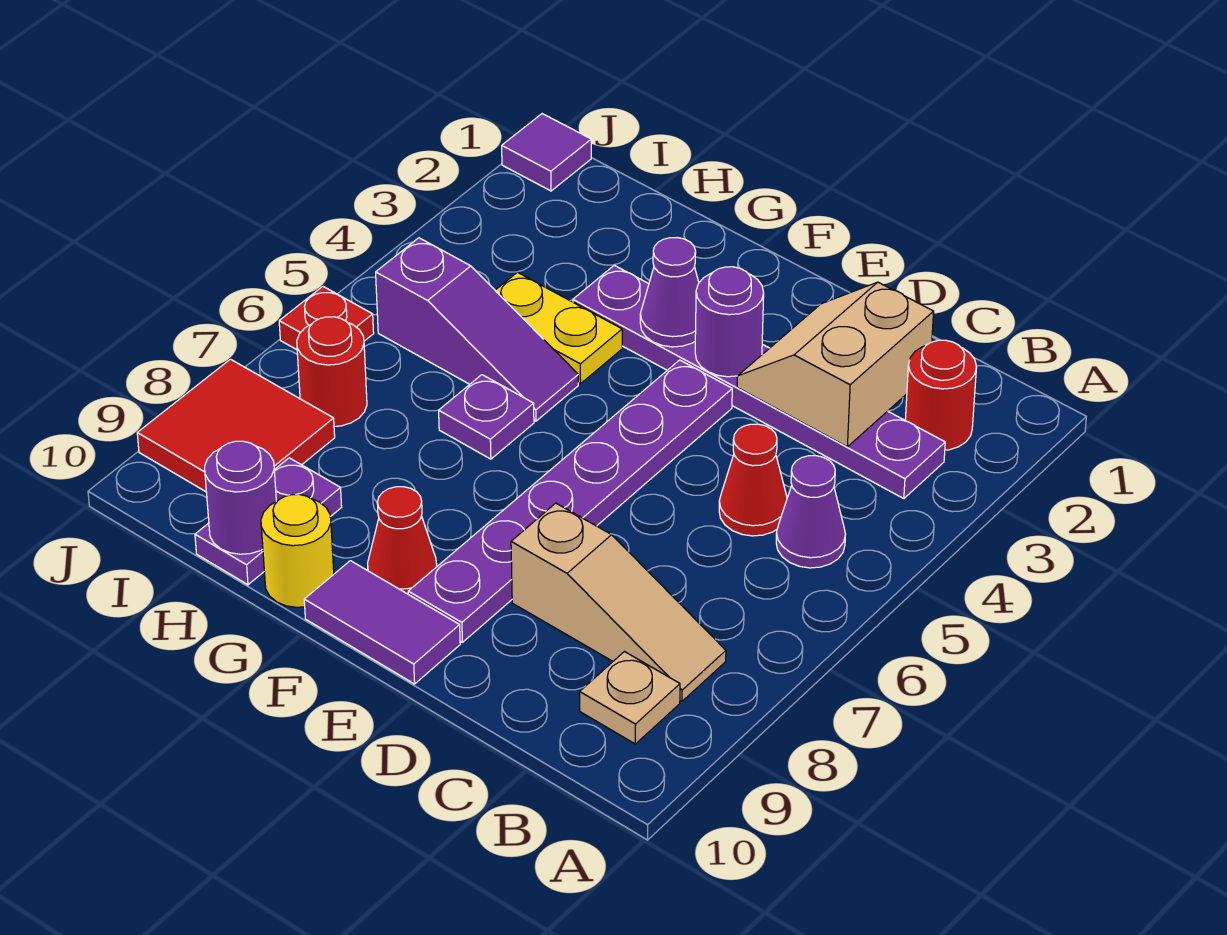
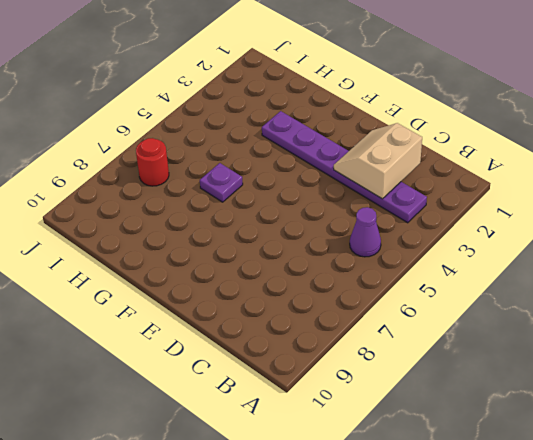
none -> red round brick B2 level 1
none -> tan slope B8:D8 level 1 top D
none -> tan plate B9 level 1

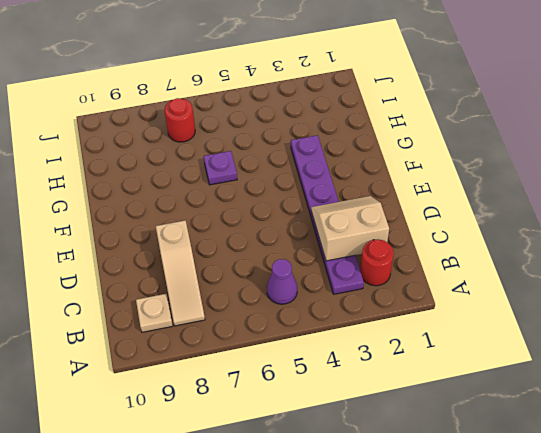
none -> red cone C5 level 1
none -> purple plate E4:E9 level 1
none -> purple tile E10:F10 level 1

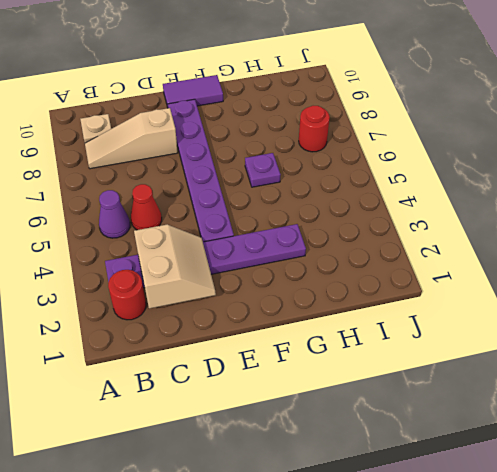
none -> red cone F9 level 1
none -> yellow plate G4:H4 level 1
none -> purple slope G5:I5 level 1 top I

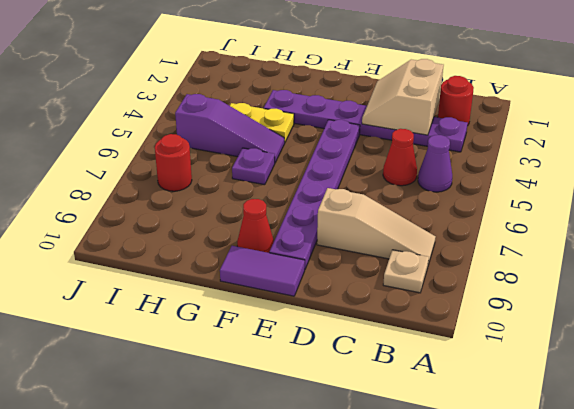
none -> yellow round brick G10 level 1
none -> purple plate H9:H10 level 1
none -> red tile I8:J9 level 1

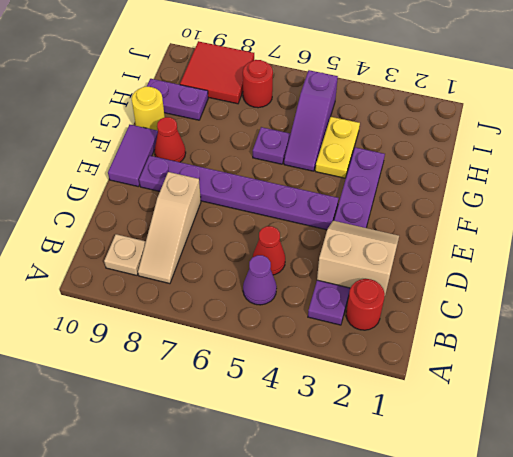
none -> purple tile J1 level 1
none -> red plate J6 level 1
none -> purple round brick E3 level 2

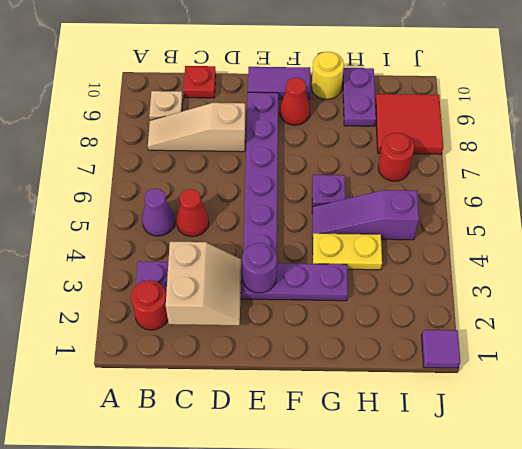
red plate C10 level 1 -> red plate J6 level 1
none -> purple cone F3 level 2
none -> purple round brick H10 level 2

